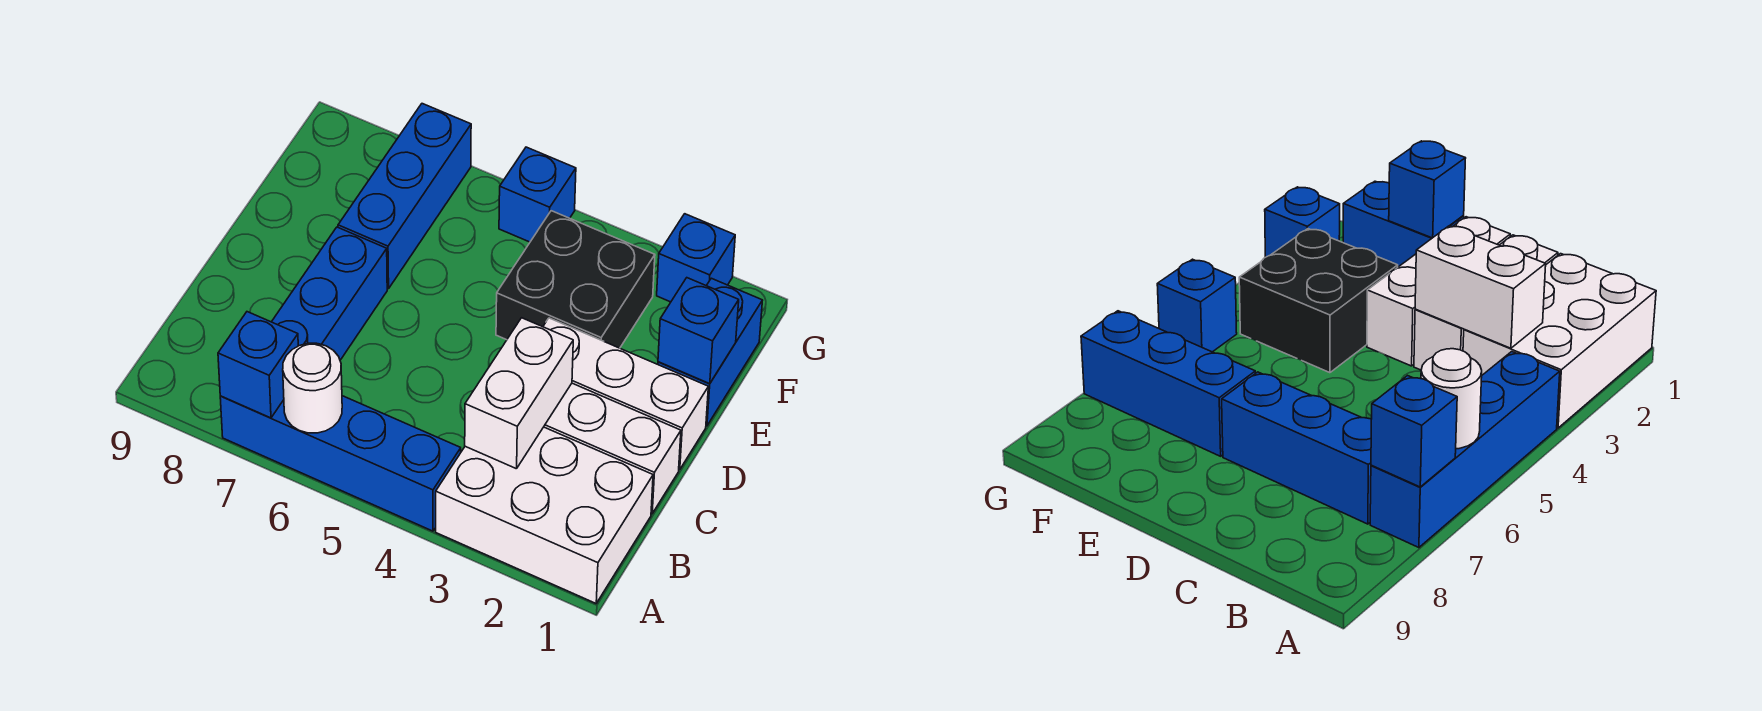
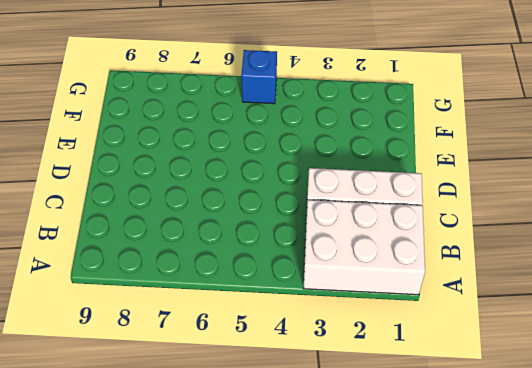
none -> blue brick A4:A7 level 1
none -> blue brick B7:D7 level 1
none -> white brick D1:D3 level 1

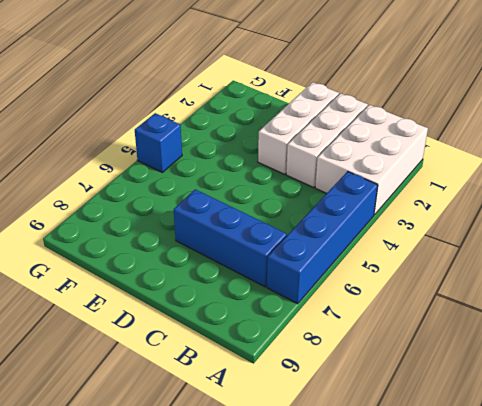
none -> blue brick E1:F1 level 1
none -> black brick E3:F4 level 1
none -> blue brick E7:G7 level 1

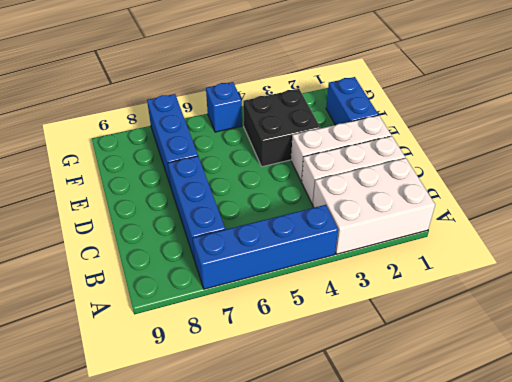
none -> blue brick G2 level 1
none -> white round brick A6 level 2
none -> blue brick A7 level 2

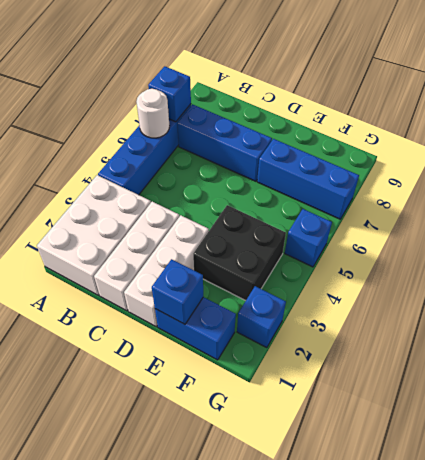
none -> white brick B3:C3 level 2

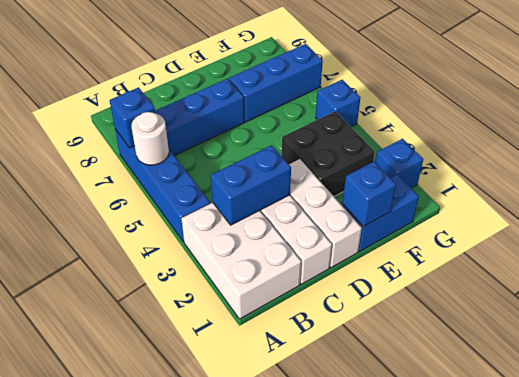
blue brick B3:C3 level 2 -> white brick B3:C3 level 2

